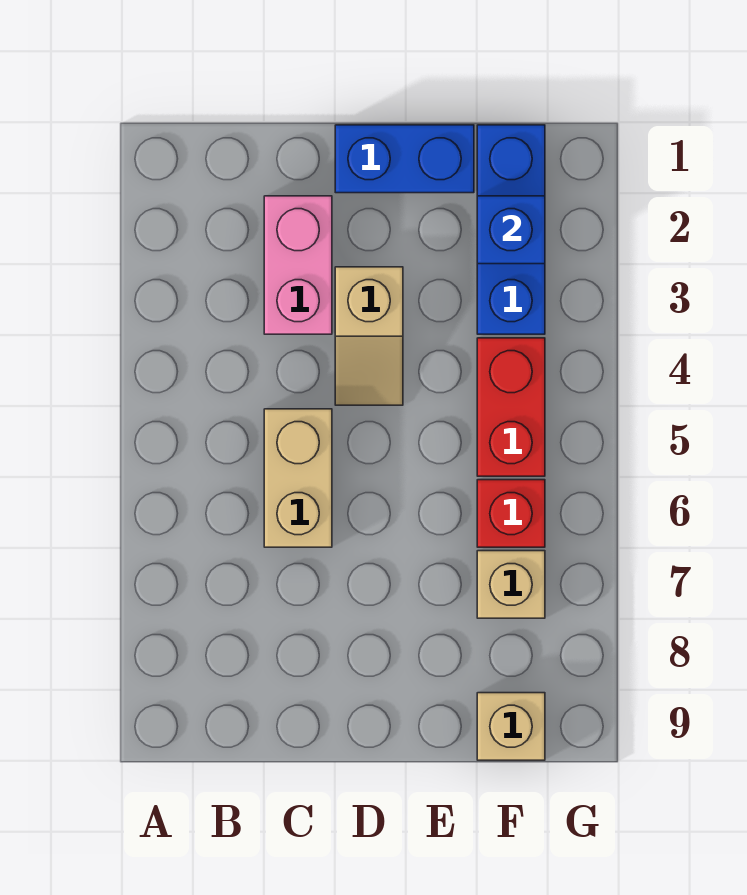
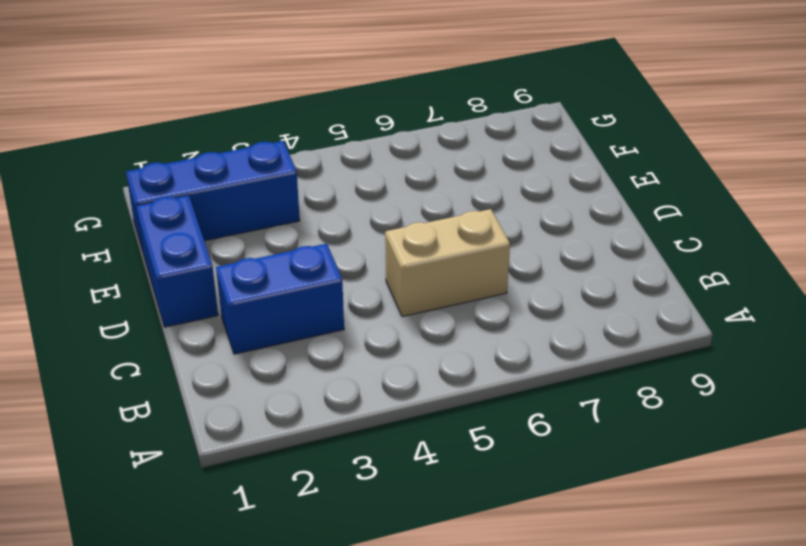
blue brick C2:C3 level 1 -> pink brick C2:C3 level 1
none -> tan slope D3:D4 level 1 top 3
none -> red brick F4:F5 level 1

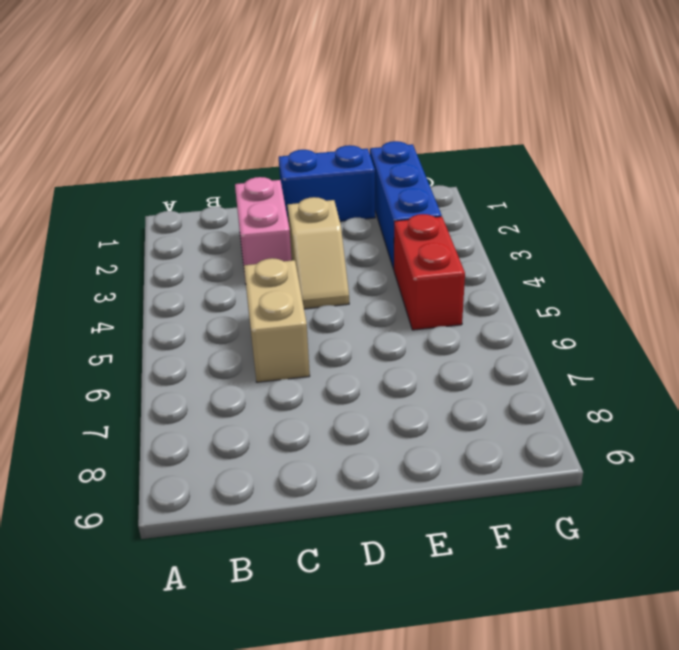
none -> red brick F6 level 1
none -> tan brick F7 level 1

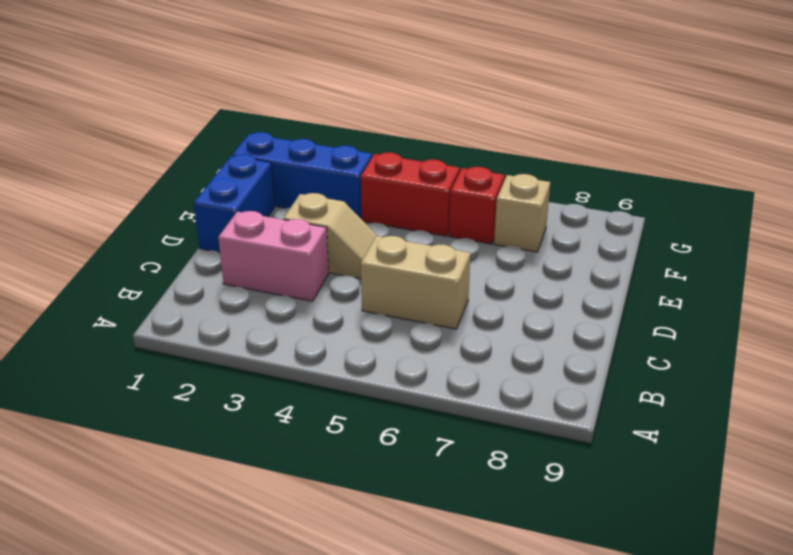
none -> tan brick F9 level 1
none -> blue brick F2 level 2

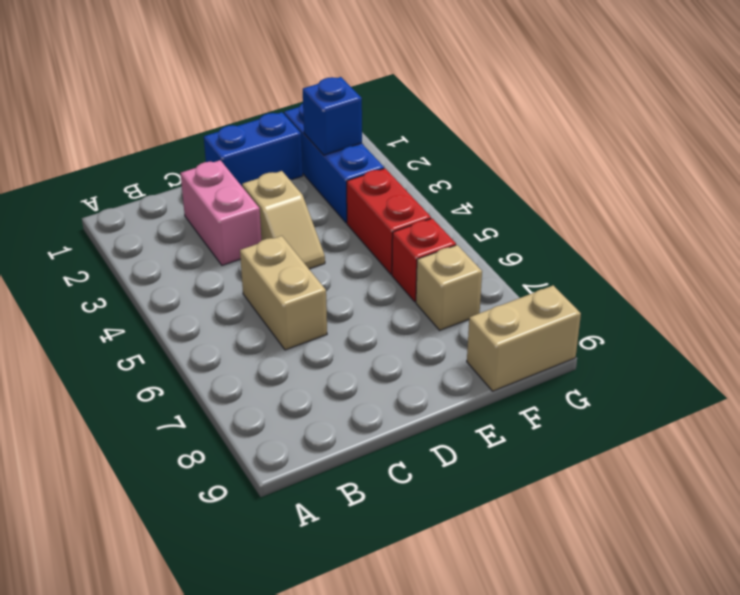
tan brick F9:G9 level 1 -> tan brick F9 level 1

